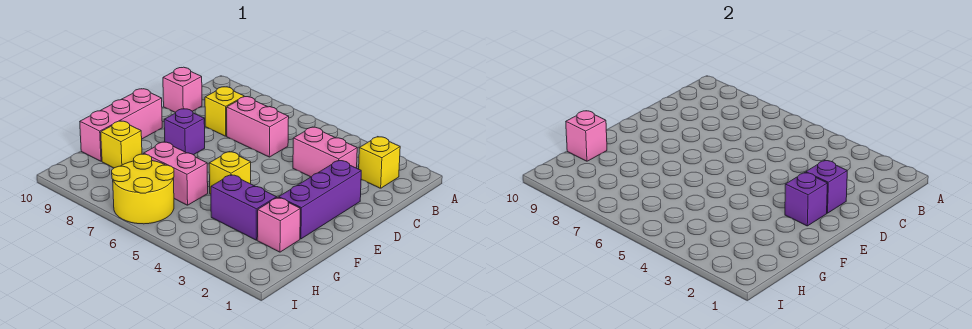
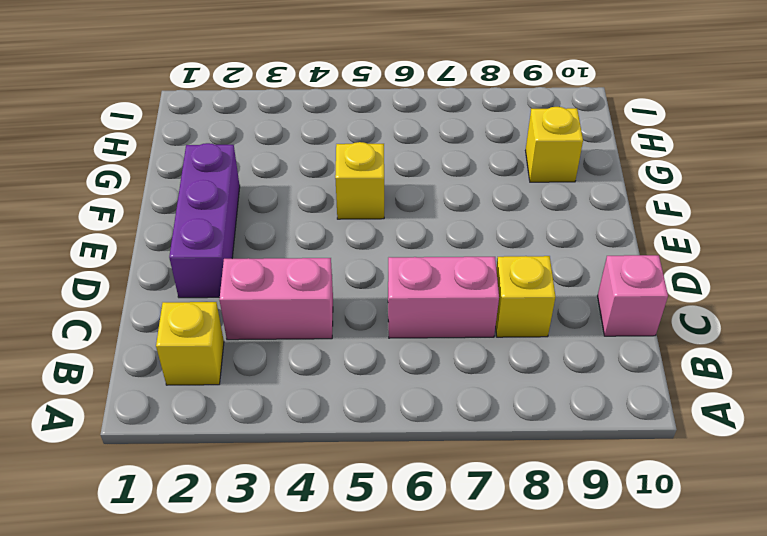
none -> purple brick E8 level 1
none -> pink brick E10:G10 level 1
none -> pink brick G2 level 1

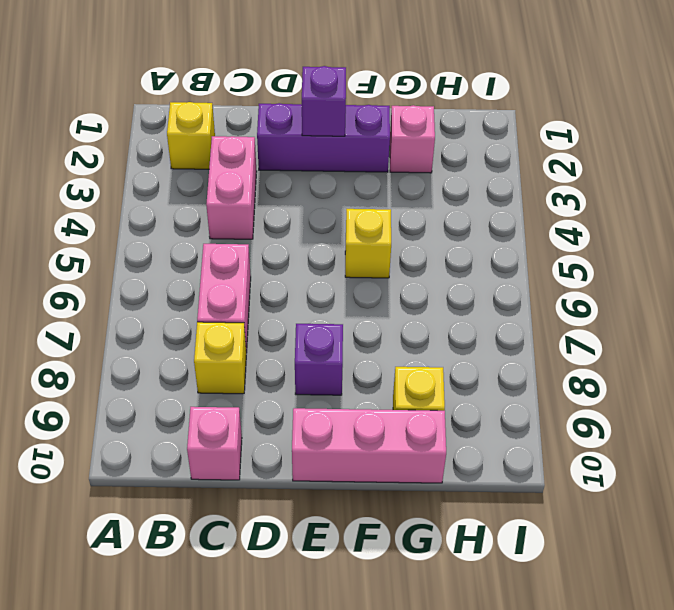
none -> purple brick G3:G4 level 1
none -> pink brick G6:G7 level 1
none -> yellow round brick H6:I7 level 1

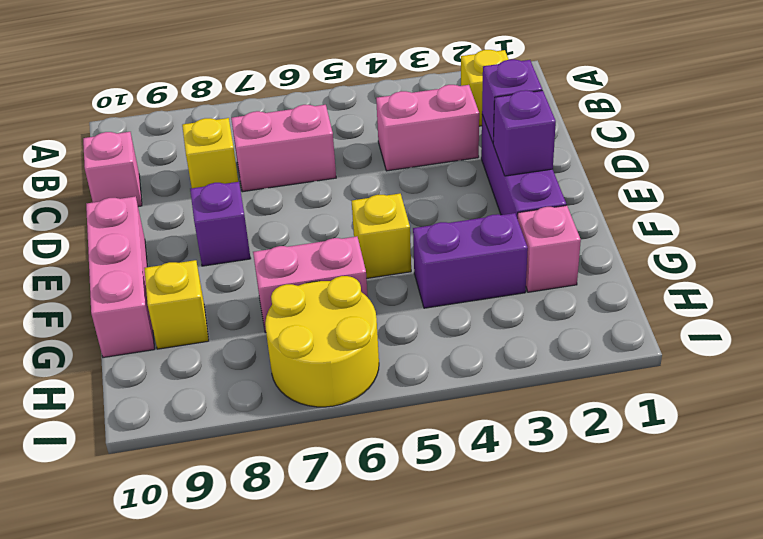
none -> pink brick G10 level 2

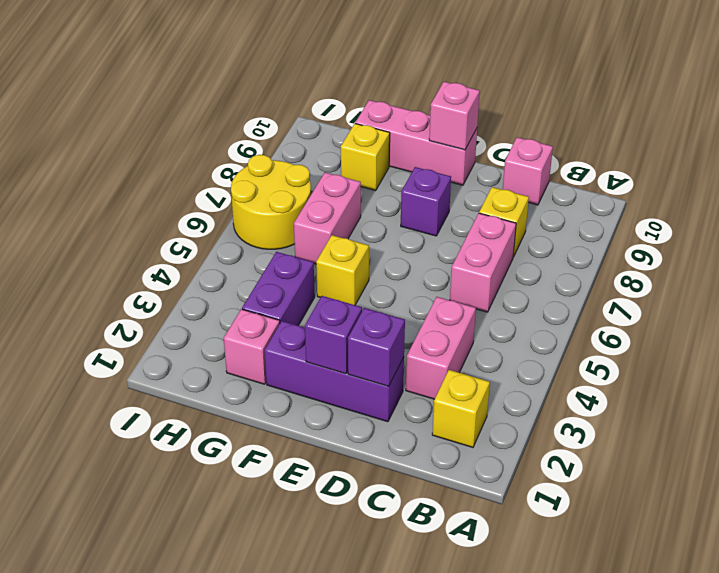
pink brick E10 level 2 -> pink brick G10 level 2

